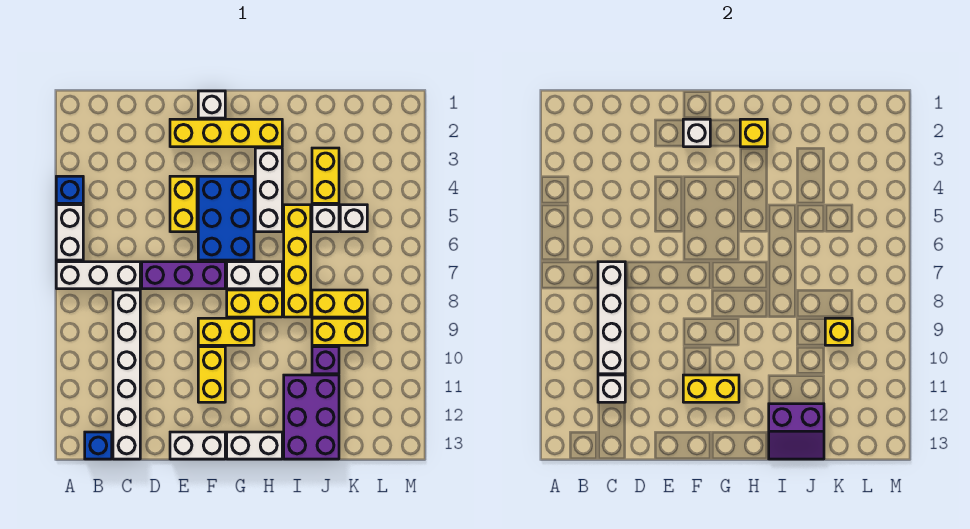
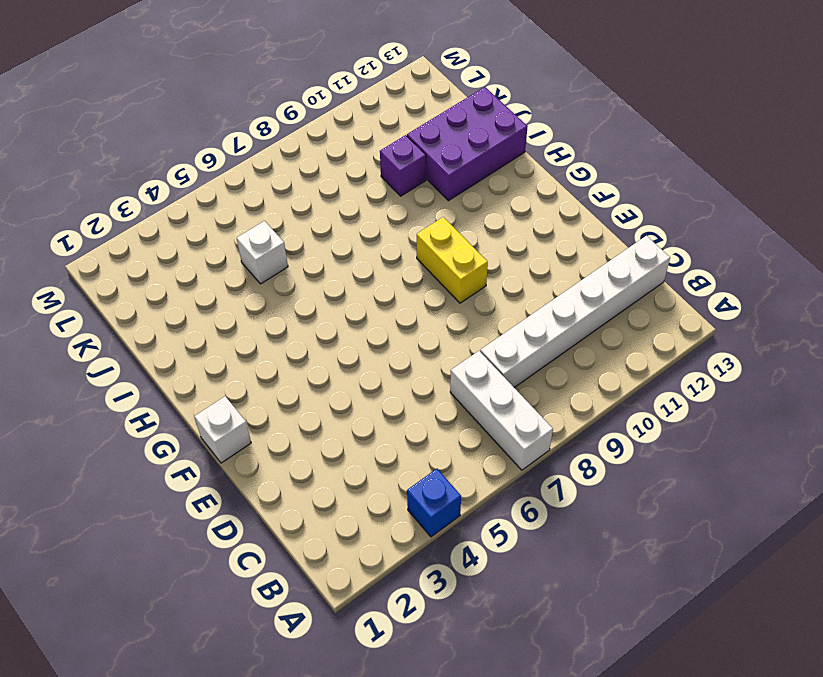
none -> white brick A5:A6 level 1
none -> blue brick B13 level 1
none -> purple brick D7:F7 level 1
none -> yellow brick E2:H2 level 1

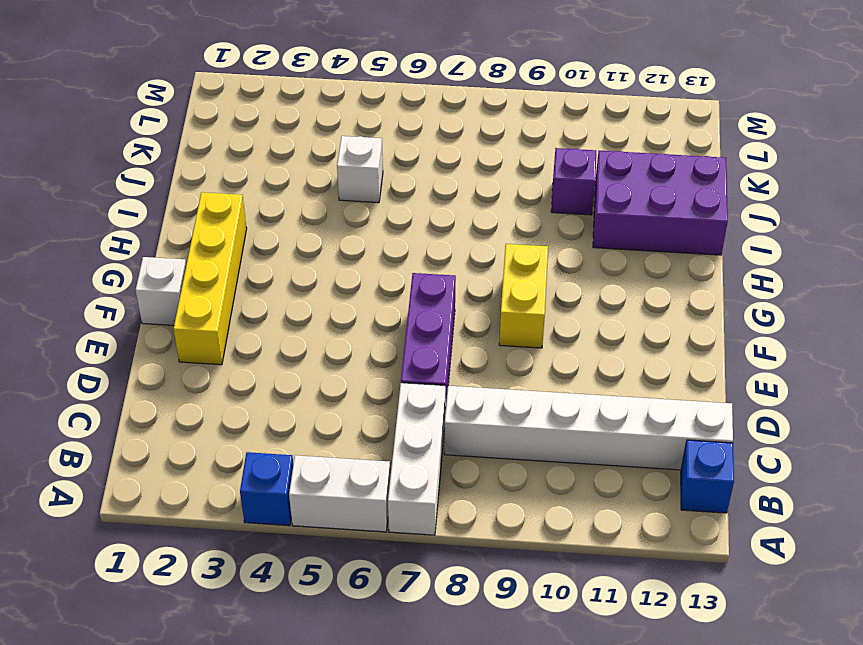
none -> yellow brick E4:E5 level 1
none -> white brick E13:F13 level 1
none -> blue brick F4:G6 level 1
none -> yellow brick F10:F11 level 1

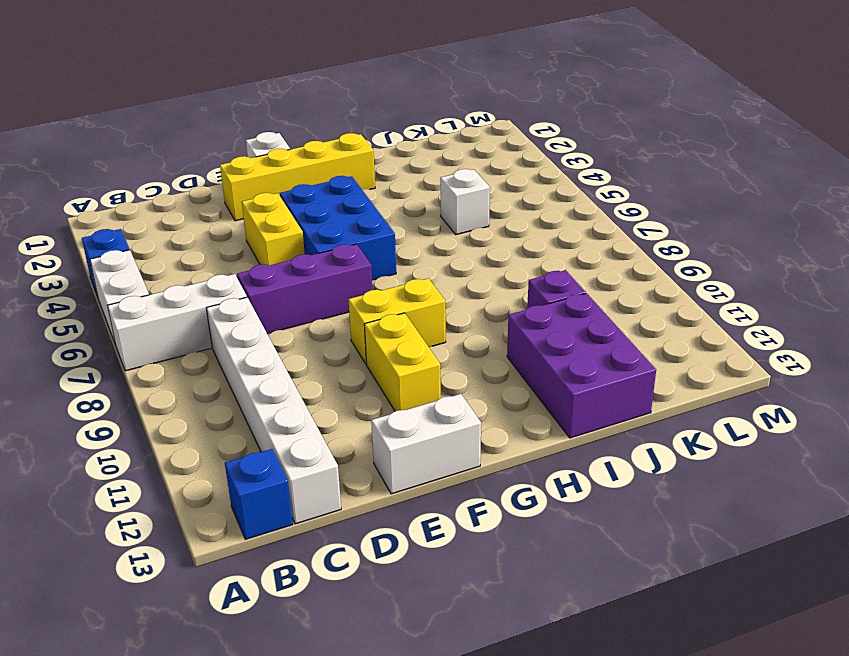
none -> white brick G7:H7 level 1
none -> yellow brick G8:H8 level 1
none -> white brick G13:H13 level 1
none -> white brick H3:H5 level 1

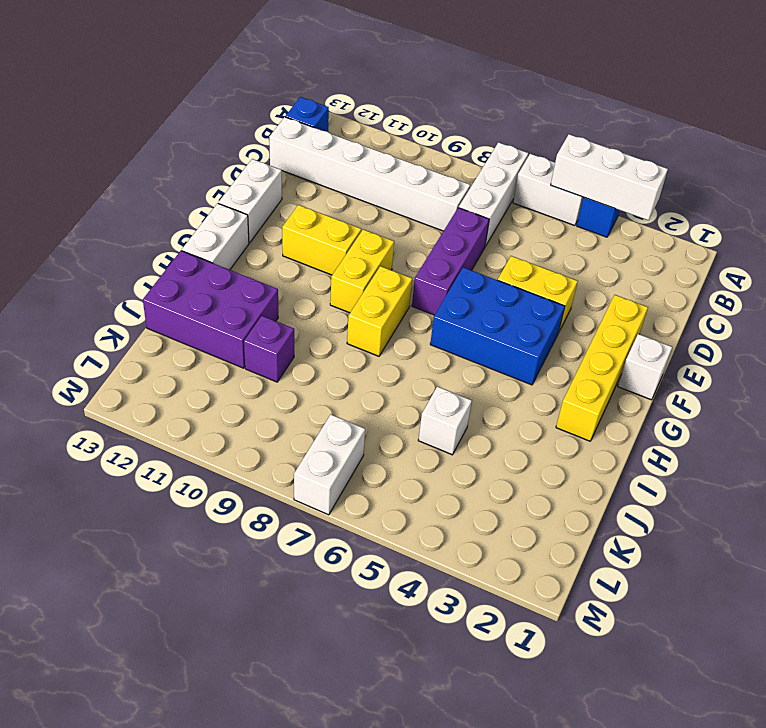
white brick A3:A5 level 2 -> white brick H3:H5 level 1
white brick L7:M7 level 1 -> white brick G7:H7 level 1
none -> yellow brick I5:I8 level 1
none -> yellow brick J3:J4 level 1
none -> yellow brick J8:K8 level 1
none -> yellow brick J9:K9 level 1

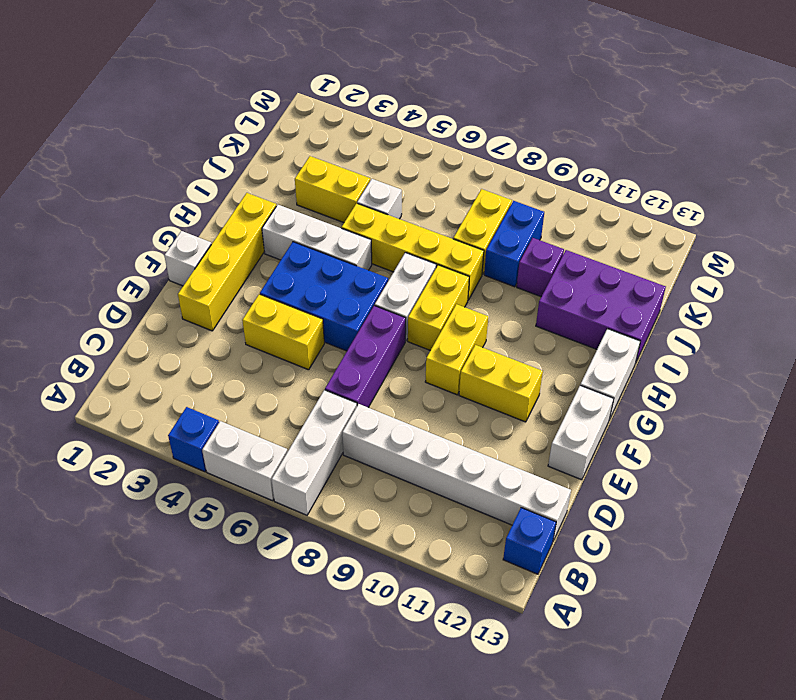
blue brick J9:K9 level 1 -> yellow brick J9:K9 level 1
none -> white brick K5 level 1
none -> white brick C7:C10 level 2
none -> white brick C11 level 2
none -> white brick F2 level 2

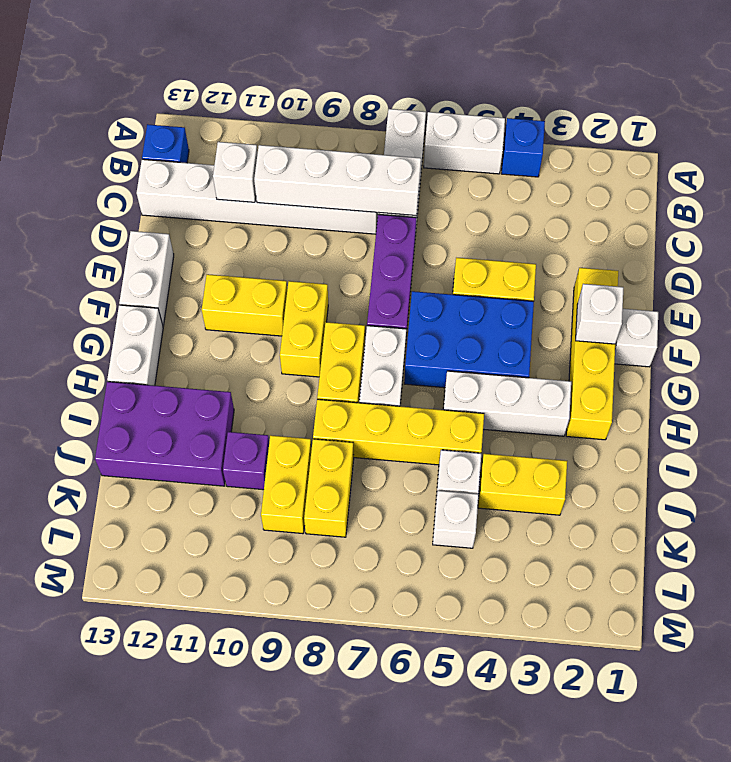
none -> yellow brick F11:G11 level 2
none -> yellow brick H2 level 2
none -> purple slope I12:J13 level 2 top 12
none -> yellow brick K9 level 2

